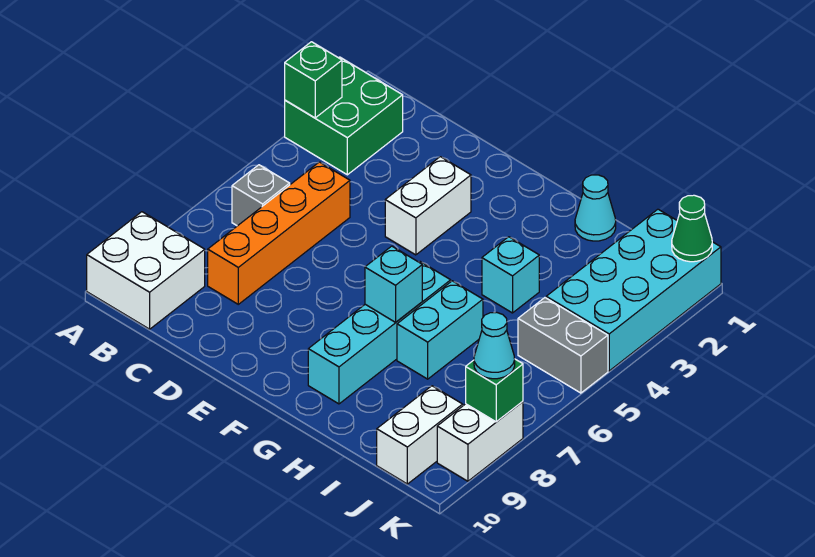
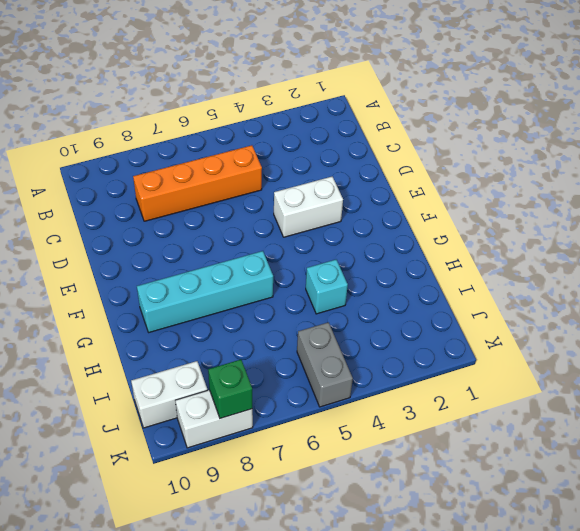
none -> green brick A2:B3 level 1
none -> white brick A9:B10 level 1
none -> grey brick B6 level 1

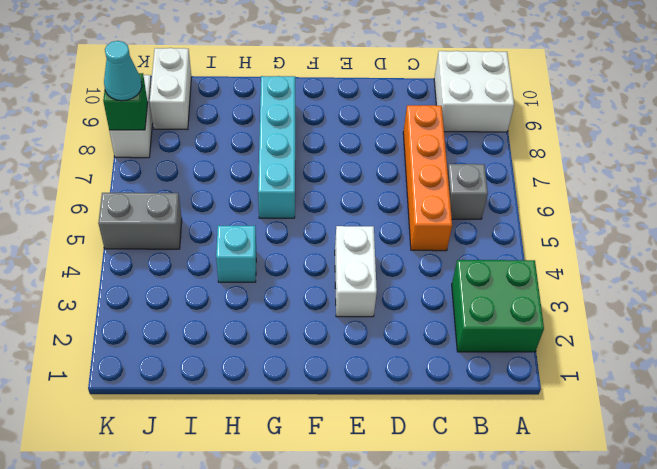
none -> cyan cone H1 level 1
none -> cyan brick H6:H7 level 1
none -> cyan brick J1:K4 level 1

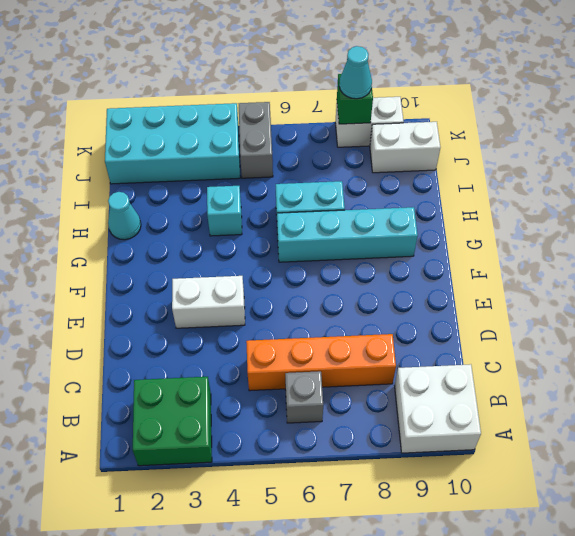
none -> green brick A3 level 2
none -> cyan brick G7 level 2
none -> green cone K1 level 2

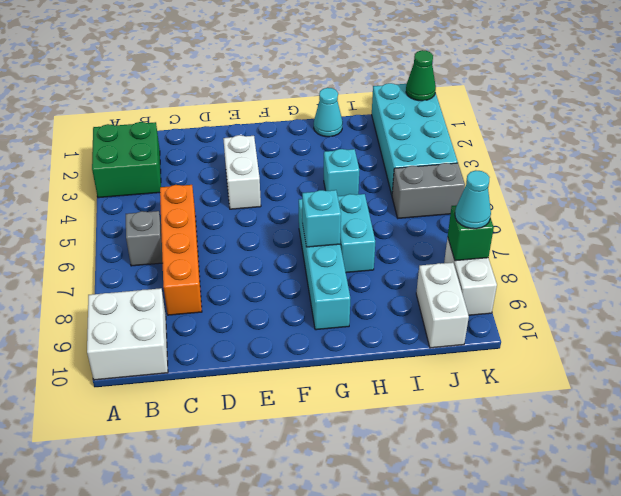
none -> green brick A3 level 2

